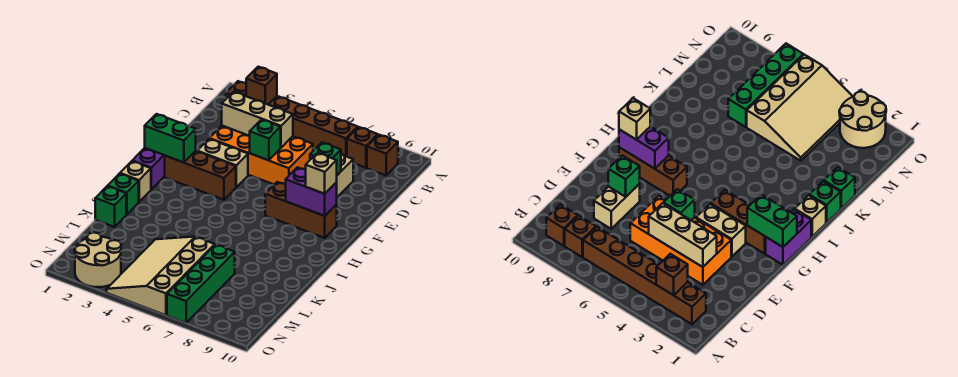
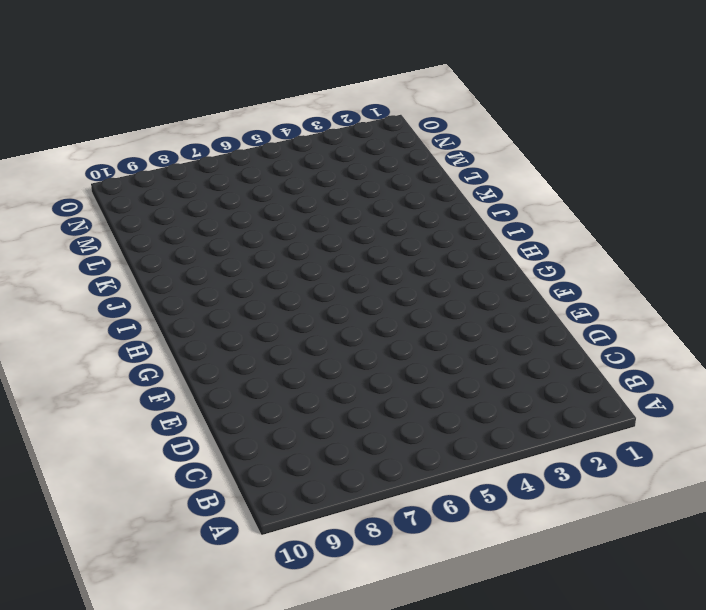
none -> brown brick B2:B7 level 1
none -> brown brick B8 level 1
none -> brown brick B9 level 1

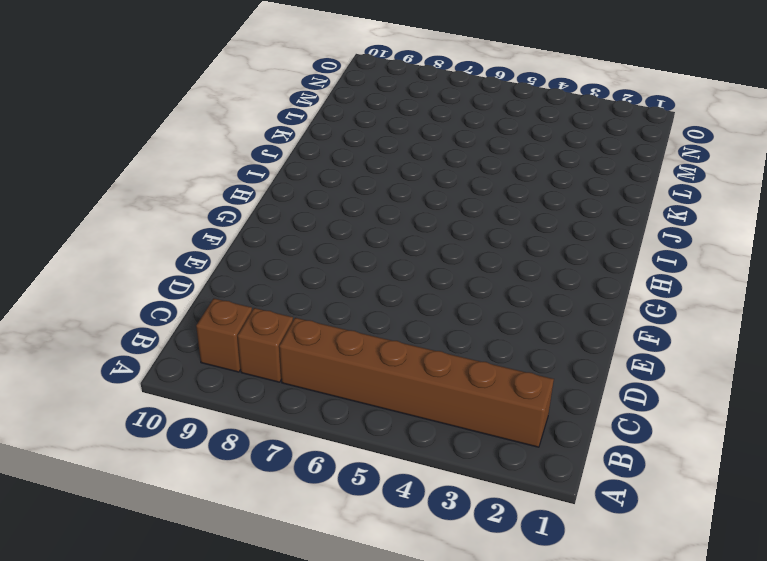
none -> orange brick D3:E6 level 1
none -> tan brick D8:E8 level 1
none -> tan brick F3:F4 level 1

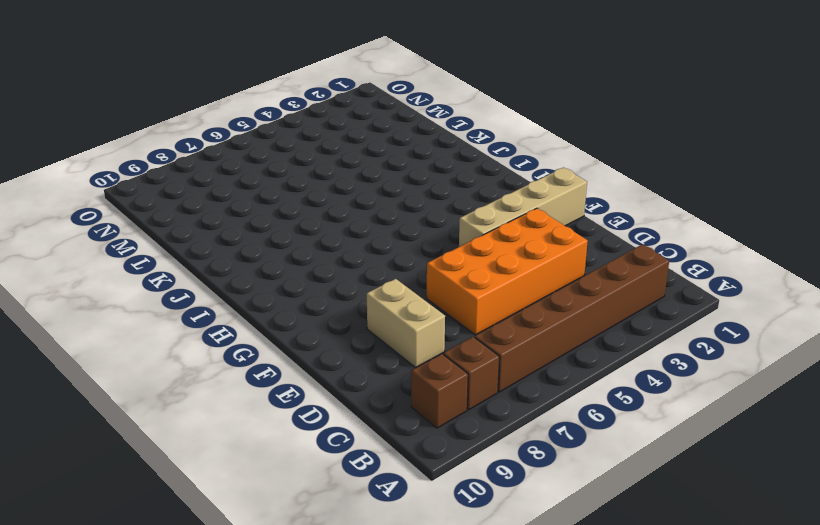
tan brick F1:F4 level 1 -> tan brick F3:F4 level 1
none -> purple brick G1:H1 level 1
none -> brown brick G2:G4 level 1
none -> brown brick G7:G9 level 1

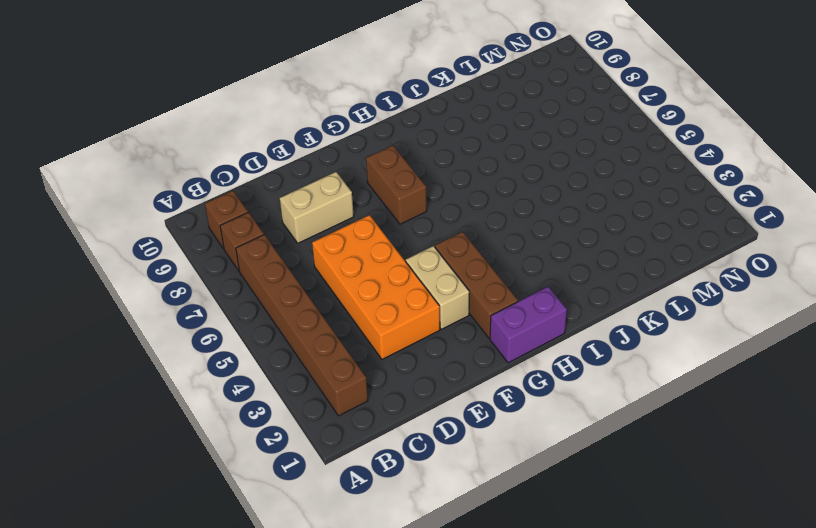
brown brick G7:G8 level 1 -> brown brick G7:G9 level 1
none -> tan brick I1 level 1
none -> green brick J1 level 1
none -> green brick K1 level 1

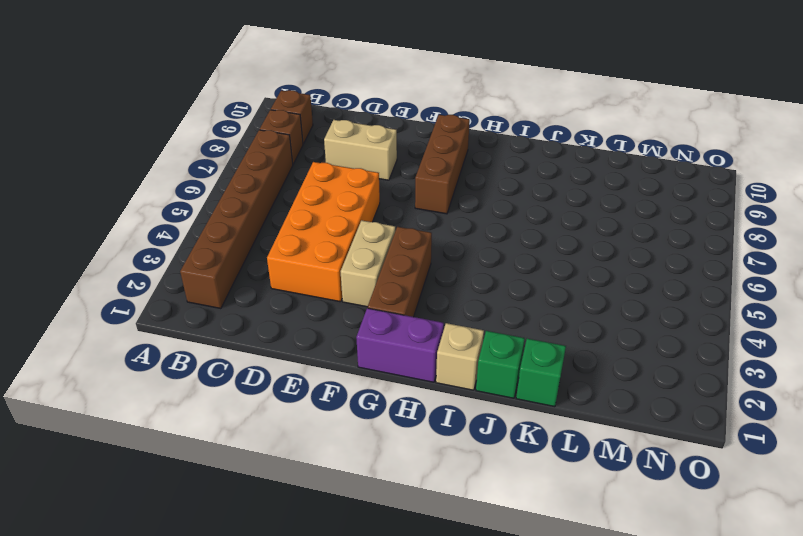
none -> tan slope L4:O6 level 1 top 6
none -> green brick L7:O7 level 1
none -> tan round brick N2:O3 level 1

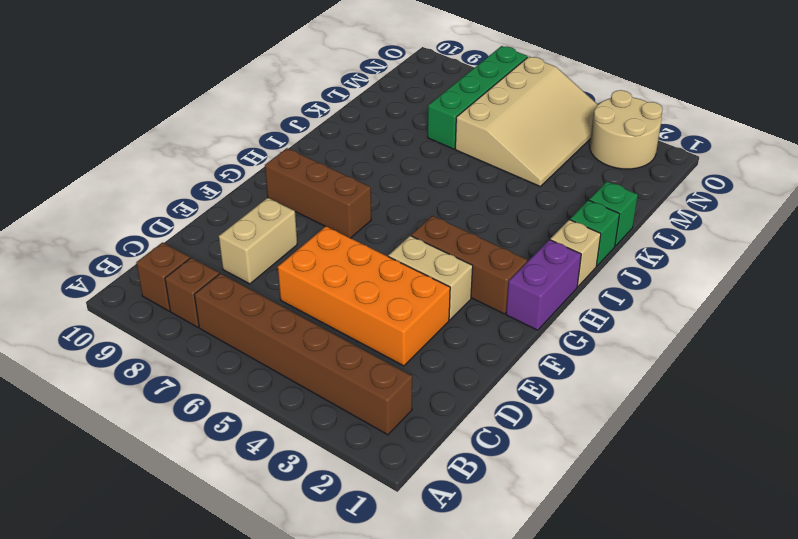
none -> brown brick B3 level 2
none -> tan brick D3:D5 level 2
none -> green brick E5 level 2

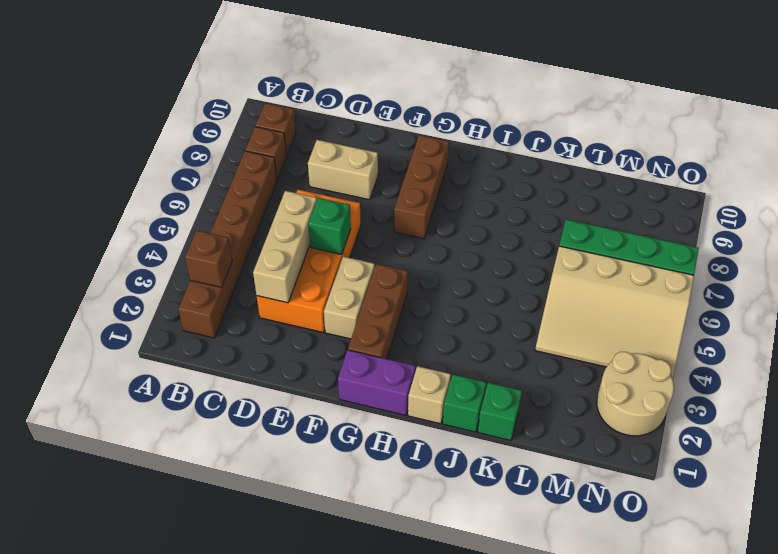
none -> green brick E8 level 2
none -> green brick G1:G2 level 2
none -> purple brick G8:G9 level 2

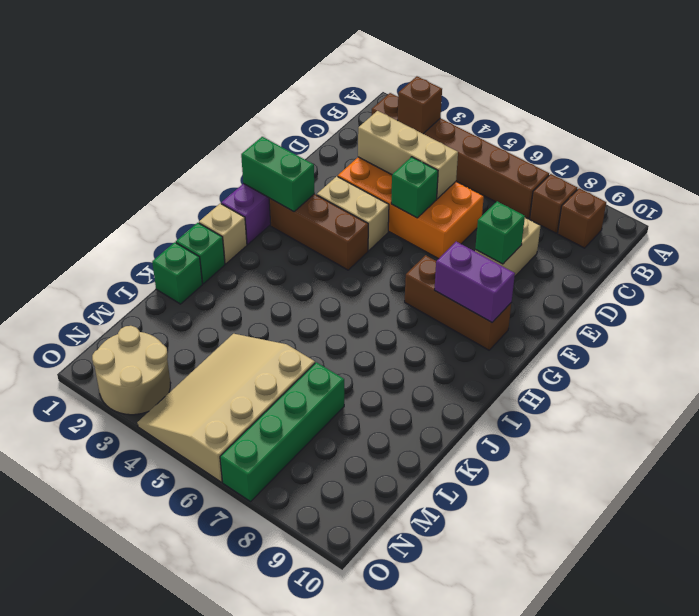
none -> tan brick G9 level 3

